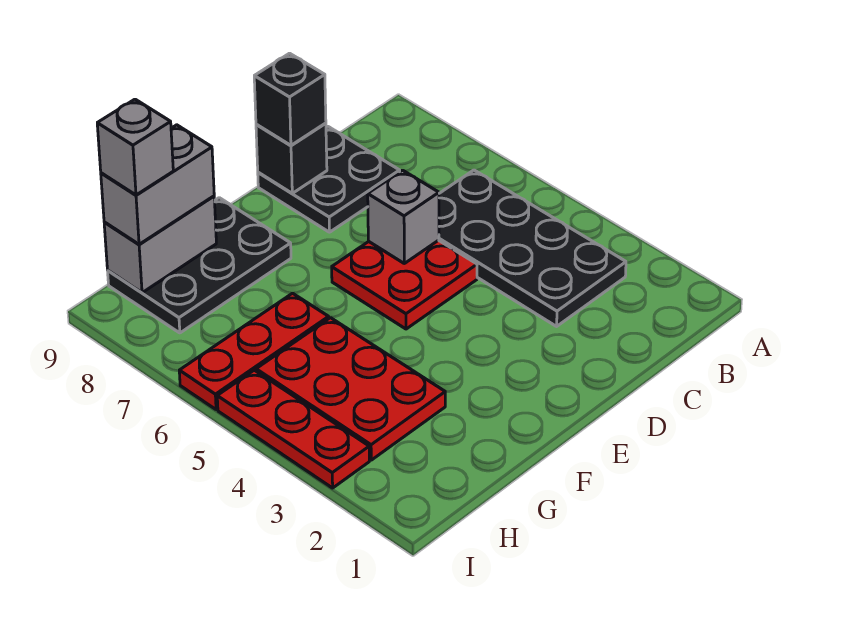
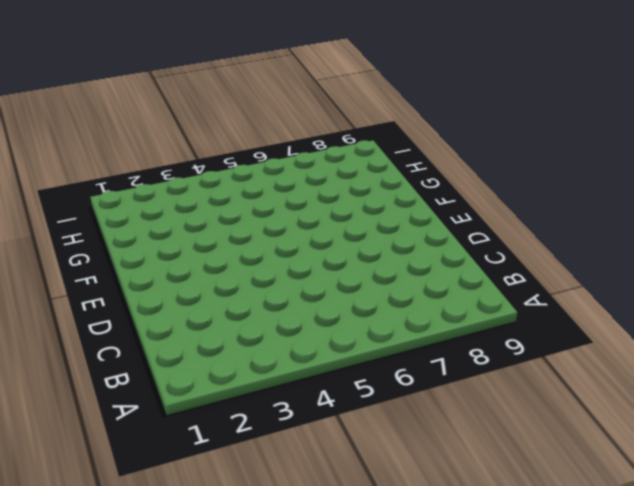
none -> black plate B3:C6 level 1
none -> black plate C8:D9 level 1
none -> red plate D5:E6 level 1

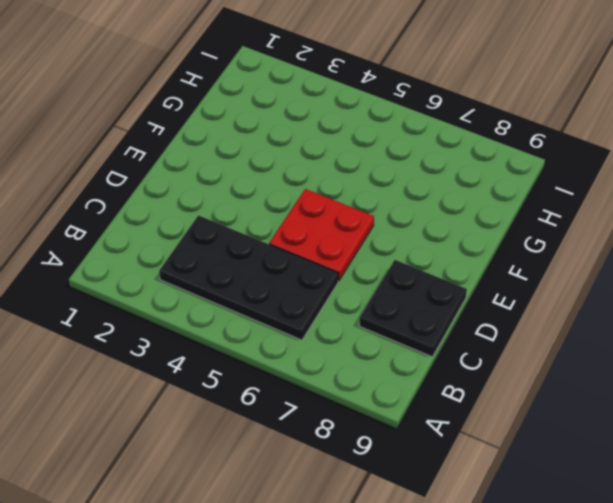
none -> black plate F8:H9 level 1
none -> red plate G3:H5 level 1
none -> red plate G6:I6 level 1

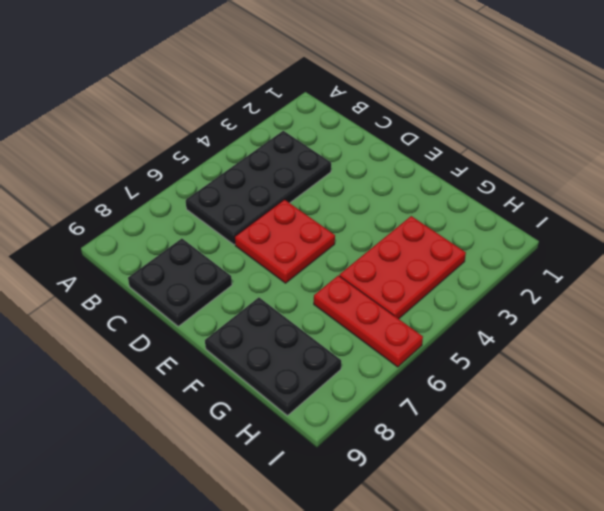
none -> red plate I3:I5 level 1
none -> grey brick D6 level 2
none -> black brick D9 level 2

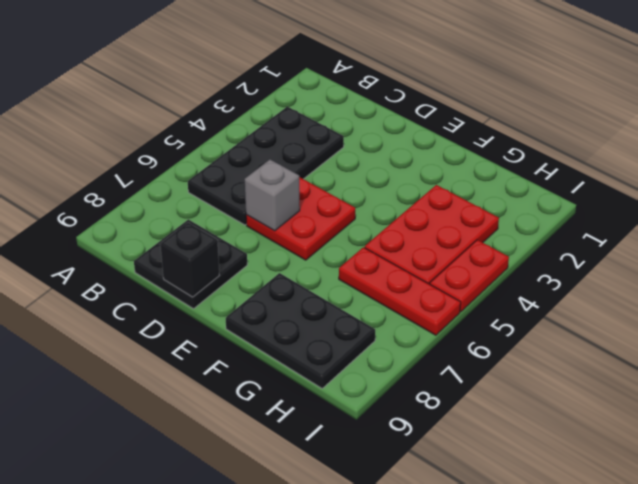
red plate I4:I5 level 1 -> red plate I3:I5 level 1
none -> grey brick G9:H9 level 2
none -> black brick D9 level 3
none -> grey brick G9:H9 level 3

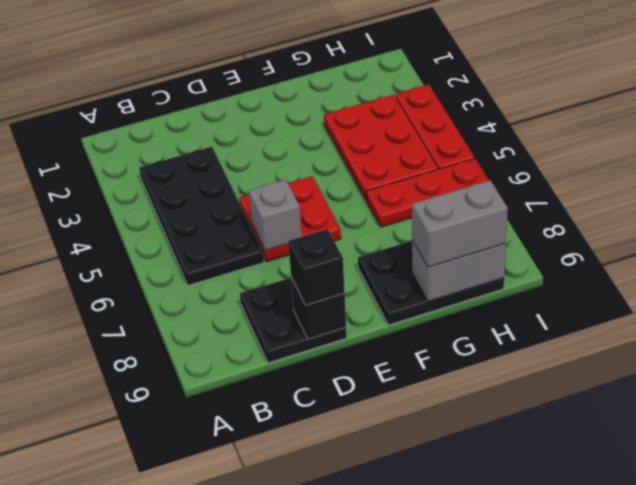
none -> grey brick H9 level 4

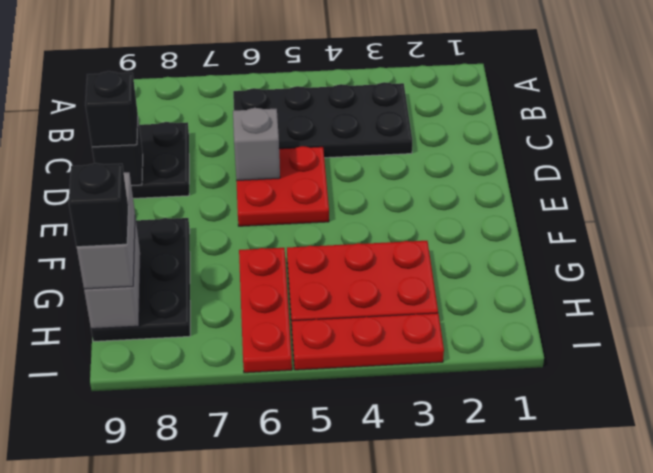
black brick H9 level 4 -> grey brick H9 level 4

